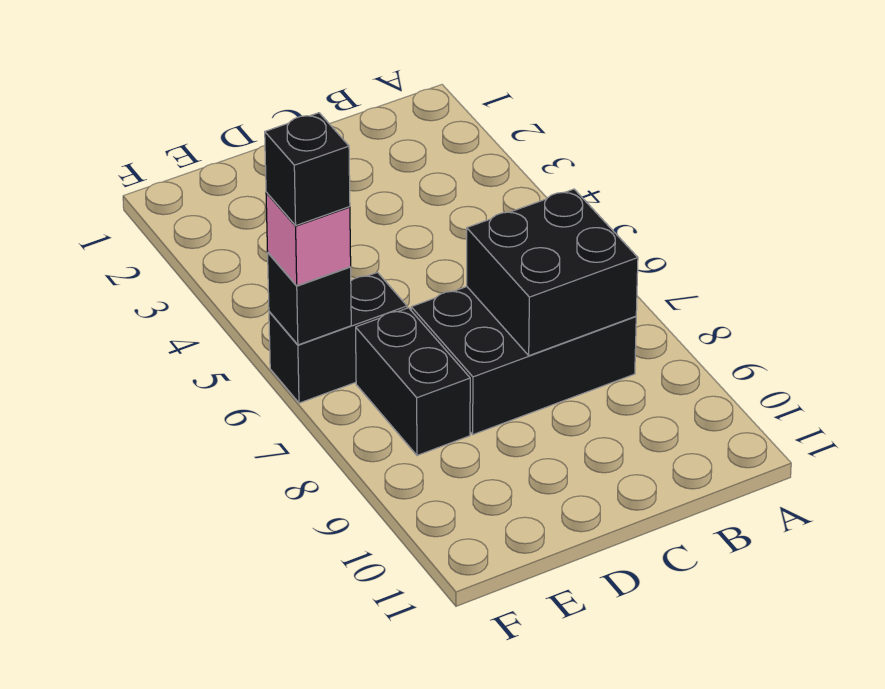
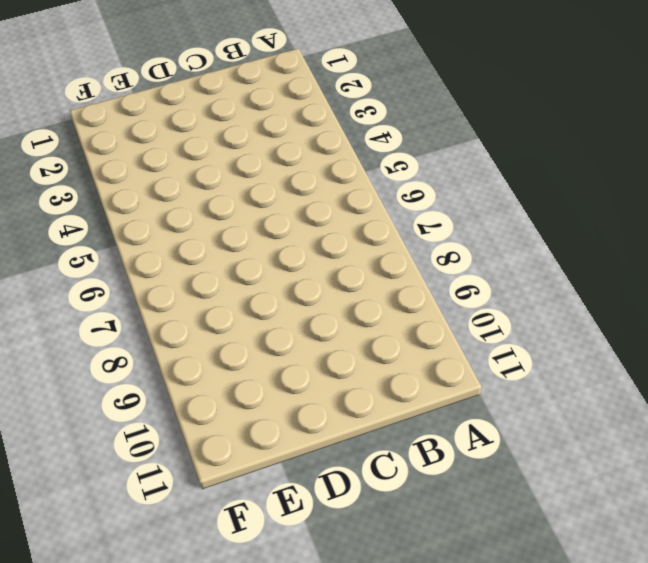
none -> black brick B7:D8 level 1
none -> black brick E6:F6 level 1

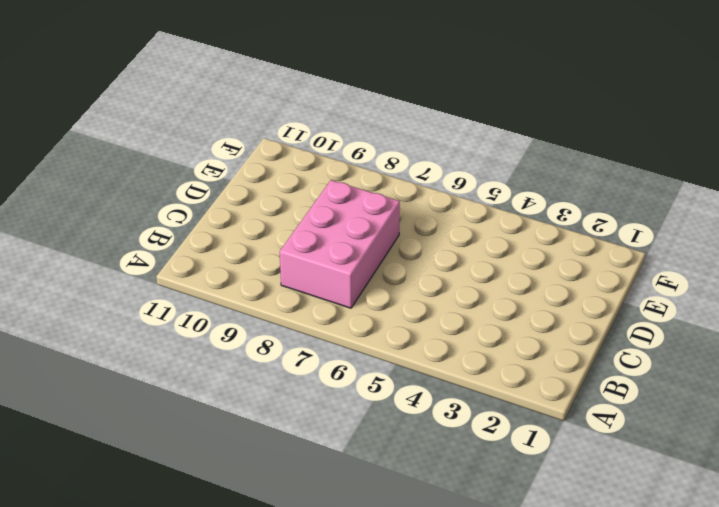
pink brick B7:D8 level 1 -> black brick B7:D8 level 1
none -> black brick E6:F6 level 1
none -> black brick E7:E8 level 1

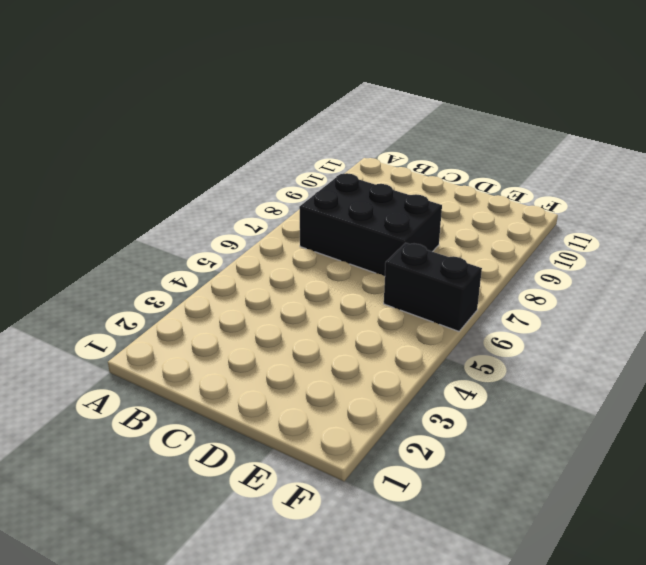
none -> black brick E7:E8 level 1
none -> black brick B7:C8 level 2

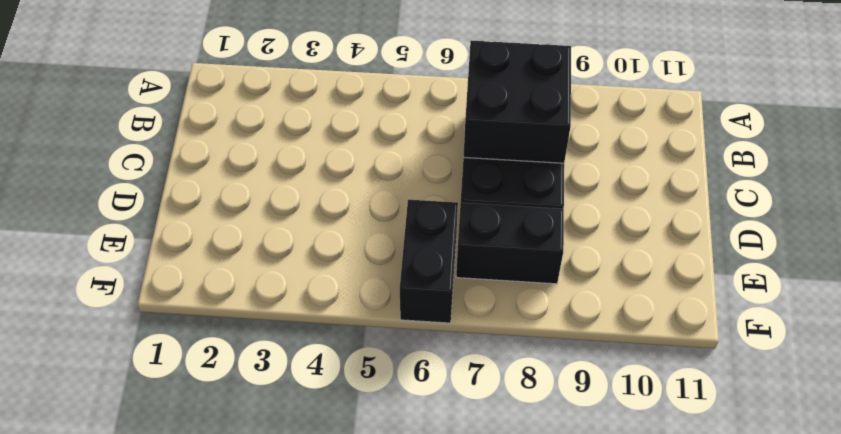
none -> black brick F6 level 2
none -> pink brick F6 level 3

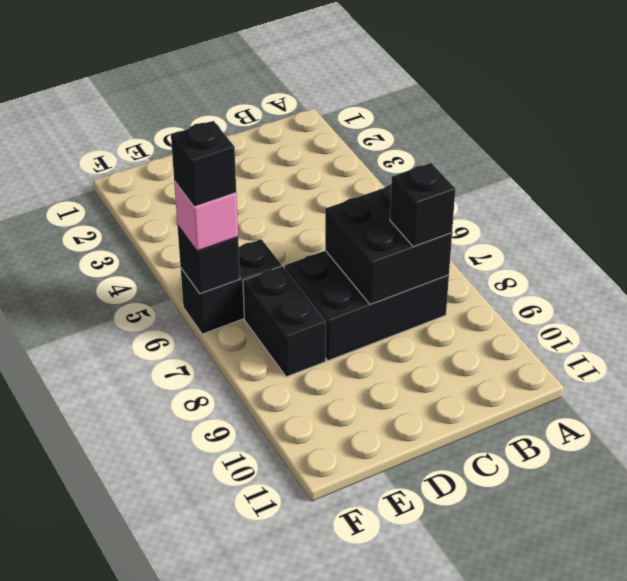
black brick B8 level 3 -> none

